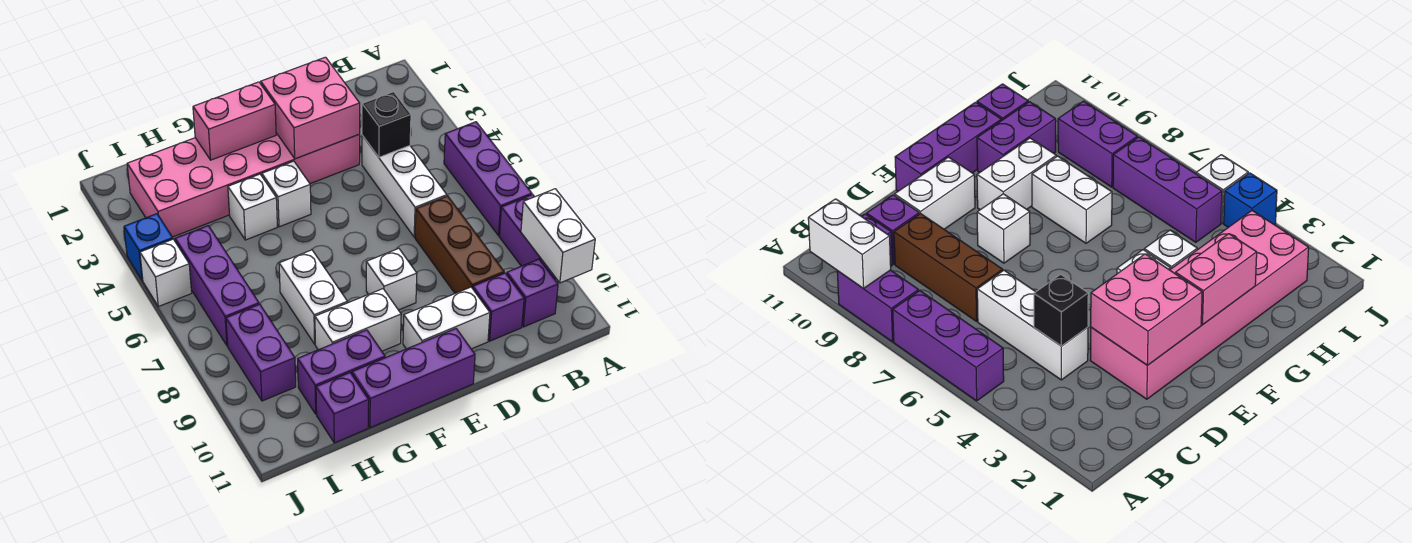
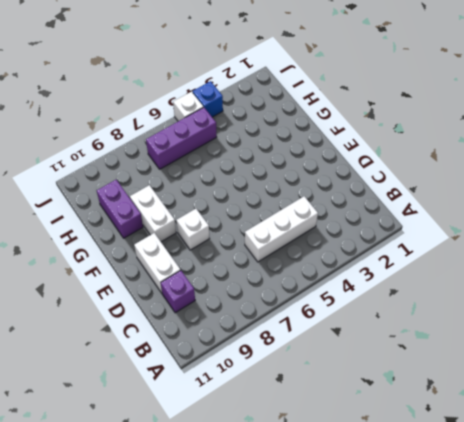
none -> purple brick A5:A7 level 1
none -> purple brick A8:A9 level 1
none -> purple brick B10 level 1

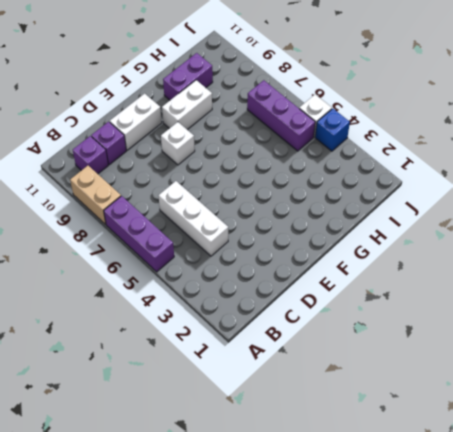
tan brick A8:A9 level 1 -> purple brick A8:A9 level 1
none -> brown brick C7:C9 level 1
none -> pink brick D2:I3 level 1
none -> purple brick E11:G11 level 1

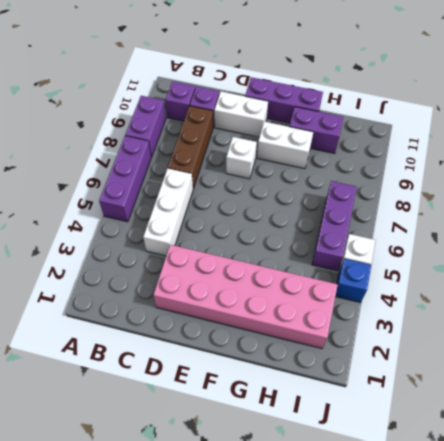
none -> white brick F4 level 1
none -> white brick G4 level 1
none -> white brick G7:G8 level 1

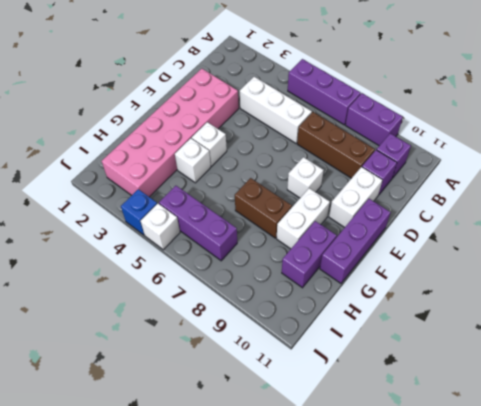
brown brick G7:G8 level 1 -> white brick G7:G8 level 1
none -> purple brick H11 level 1
none -> purple brick I8:I9 level 1
none -> white brick A9:A10 level 2

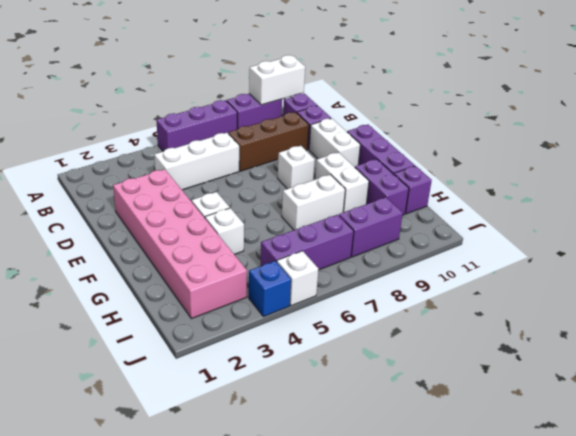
none -> black brick C4 level 2
none -> pink brick D2:E3 level 2
none -> pink brick F2:G2 level 2

